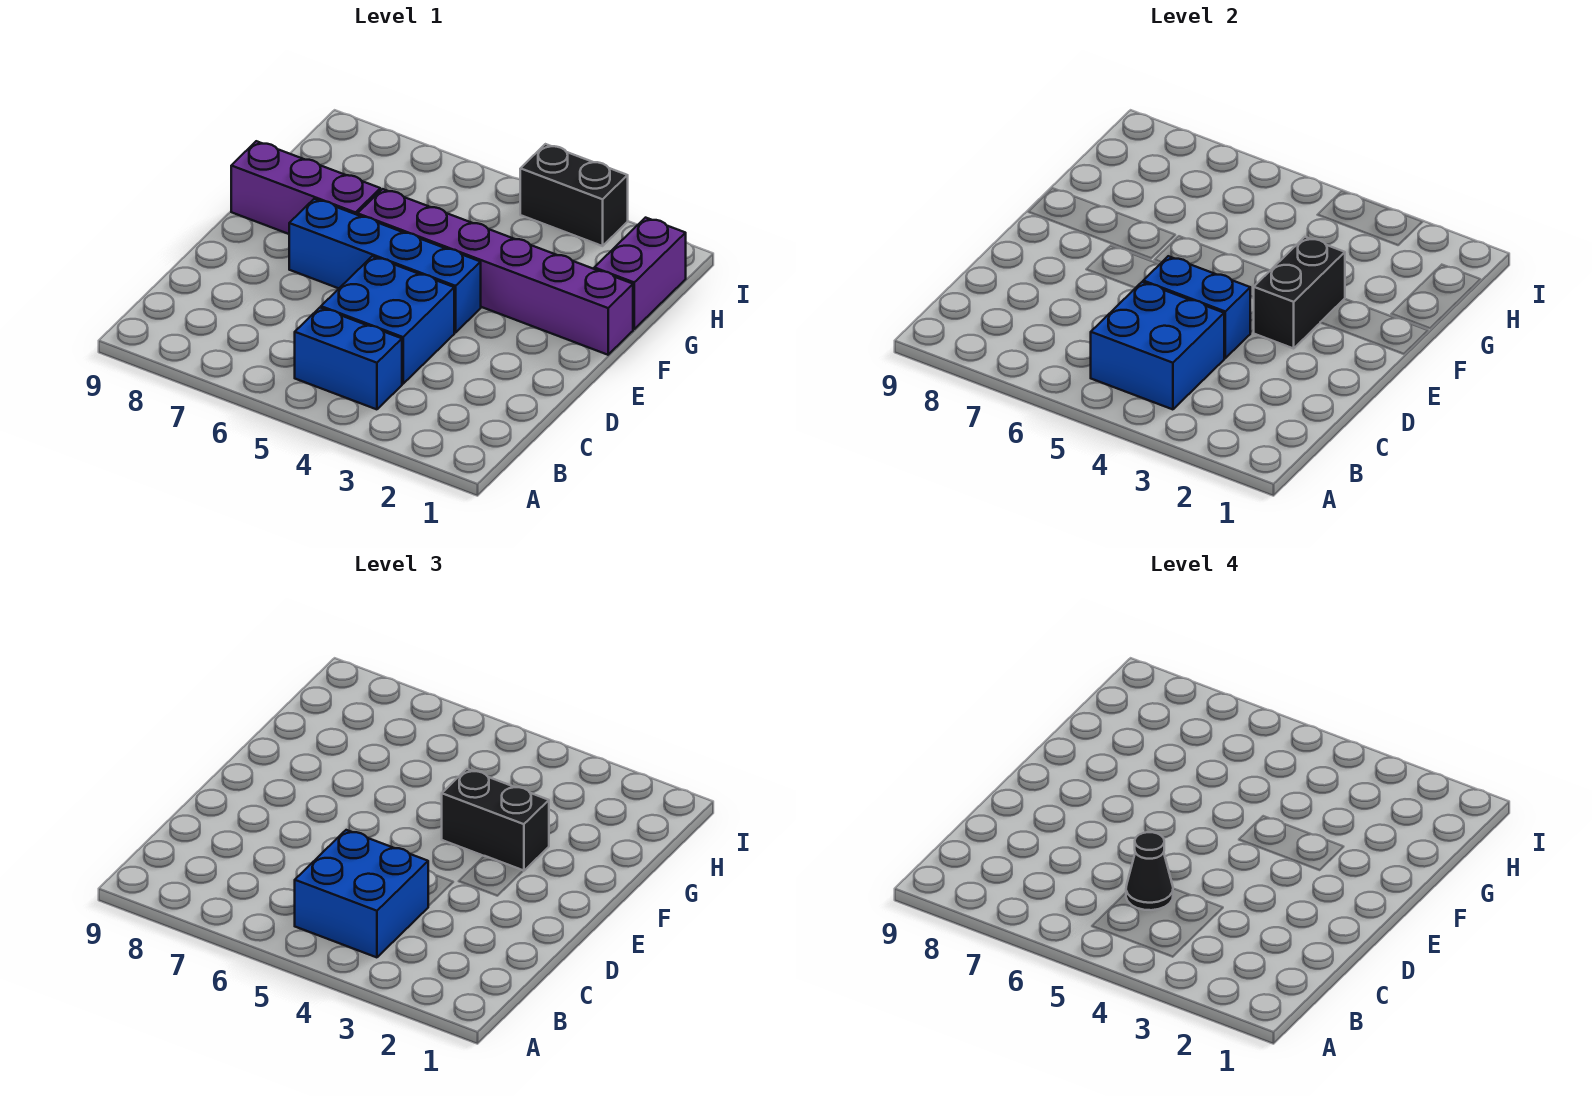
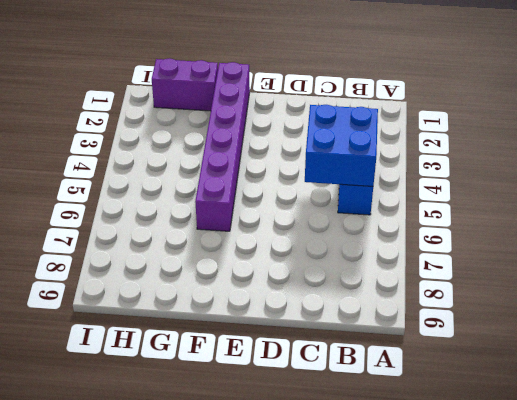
none -> blue brick C4:D5 level 1
none -> blue brick E4:E7 level 1
none -> purple brick F7:F9 level 1

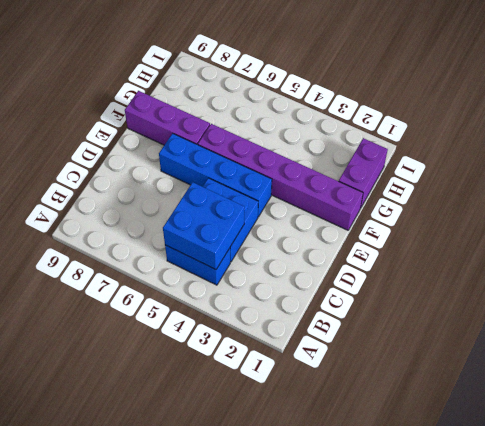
none -> black brick I3:I4 level 1
none -> blue brick D4:D5 level 2
none -> black brick E3:F3 level 2

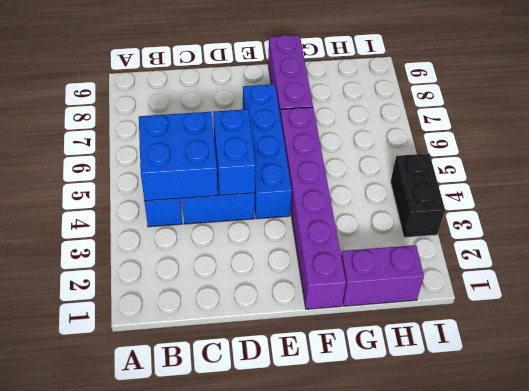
none -> black brick E3:F3 level 2
none -> blue brick B4:C5 level 3
none -> black brick F3:F4 level 3

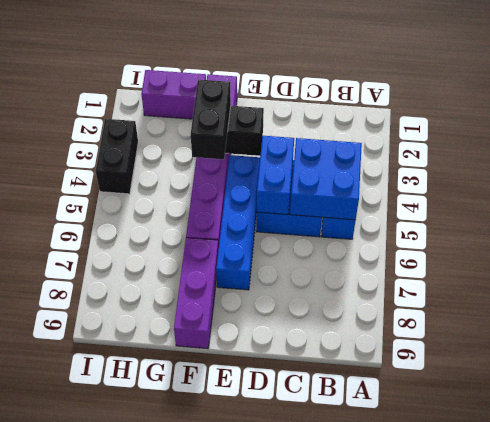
none -> blue brick B4:C5 level 3
none -> black cone C5 level 4

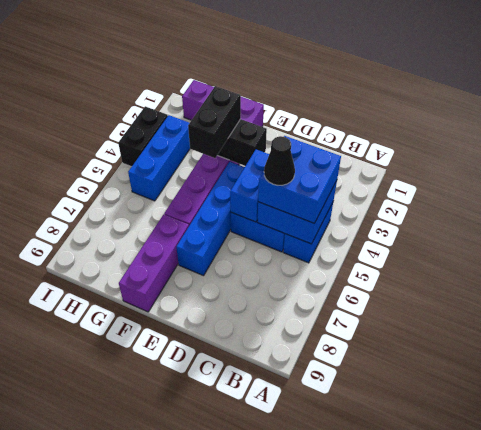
blue brick H3:H5 level 1 -> none

